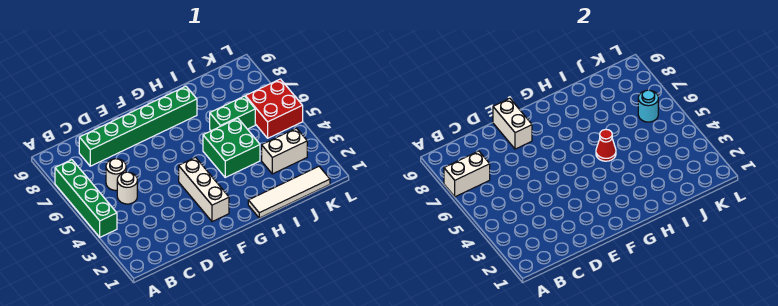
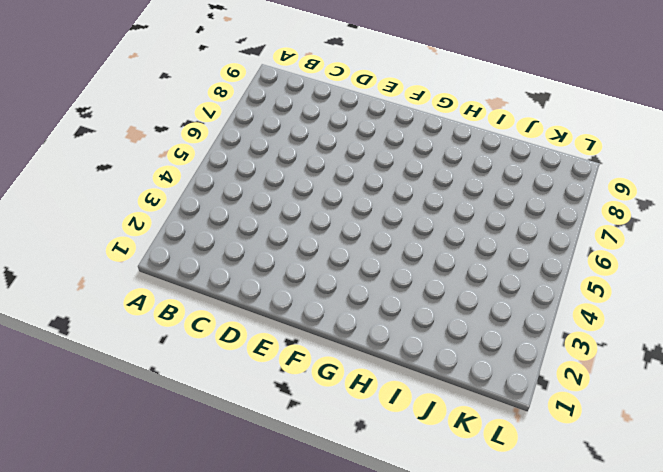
none -> green brick A4:A7 level 1
none -> white round brick C5 level 1
none -> white round brick C6 level 1

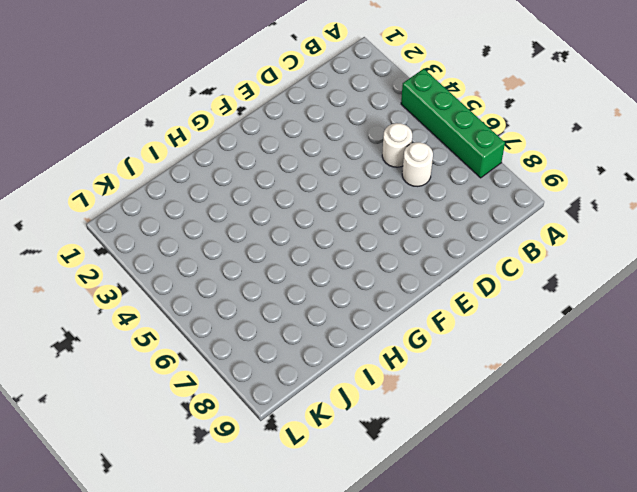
none -> green brick C8:H8 level 1
none -> white brick F2:F4 level 1
none -> white tile H1:K1 level 1

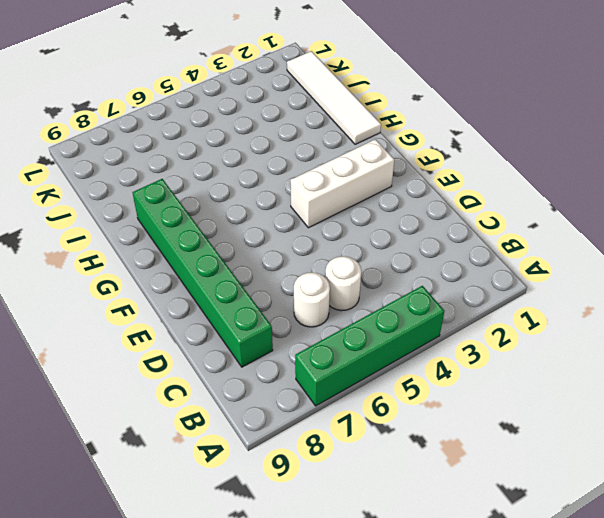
none -> green brick H4:I5 level 1
none -> green brick I6:J6 level 1
none -> white brick J3:K3 level 1

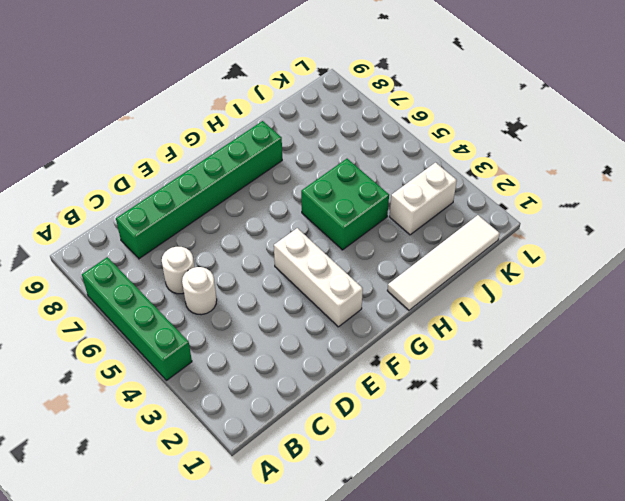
none -> green brick I6:J6 level 1
none -> red brick K5:L6 level 1
none -> white brick A7:B7 level 2

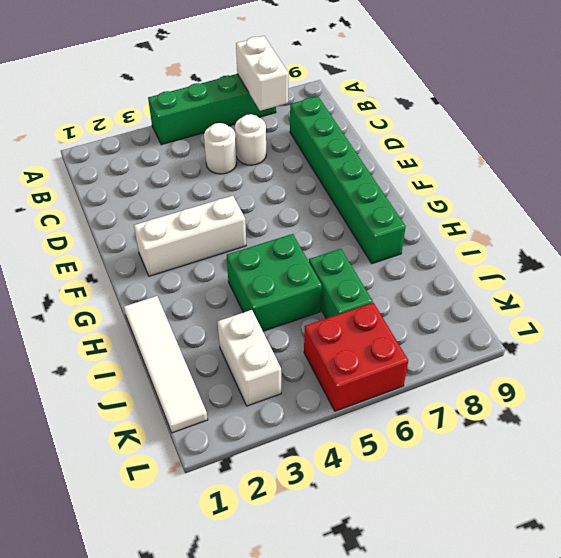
none -> white brick E8:E9 level 2
none -> red cone H5 level 2
none -> cyan round brick K6 level 2

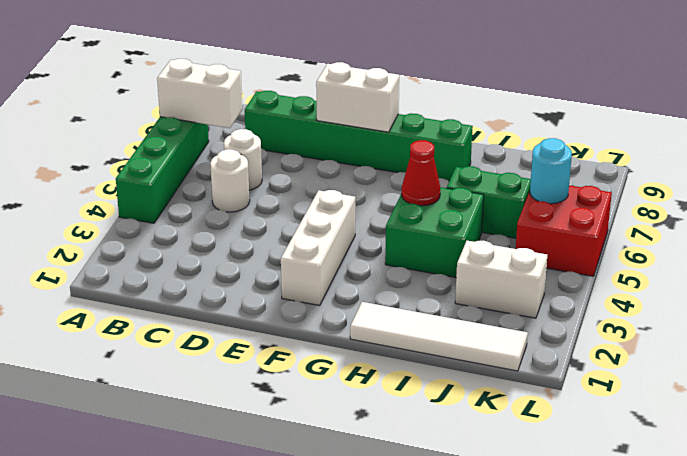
white brick E8:F8 level 2 -> white brick E8:E9 level 2

